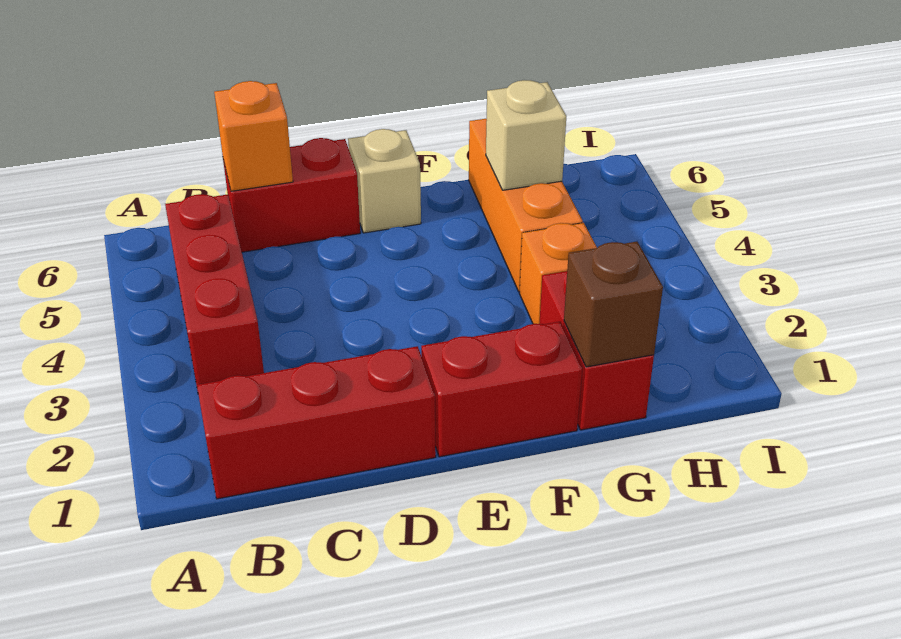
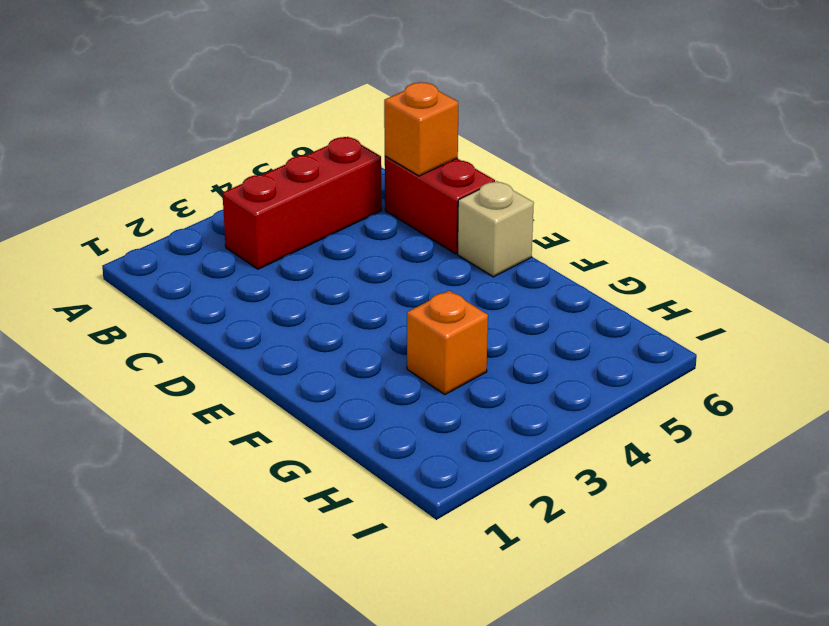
none -> red brick B1:D1 level 1
none -> red brick E1:F1 level 1

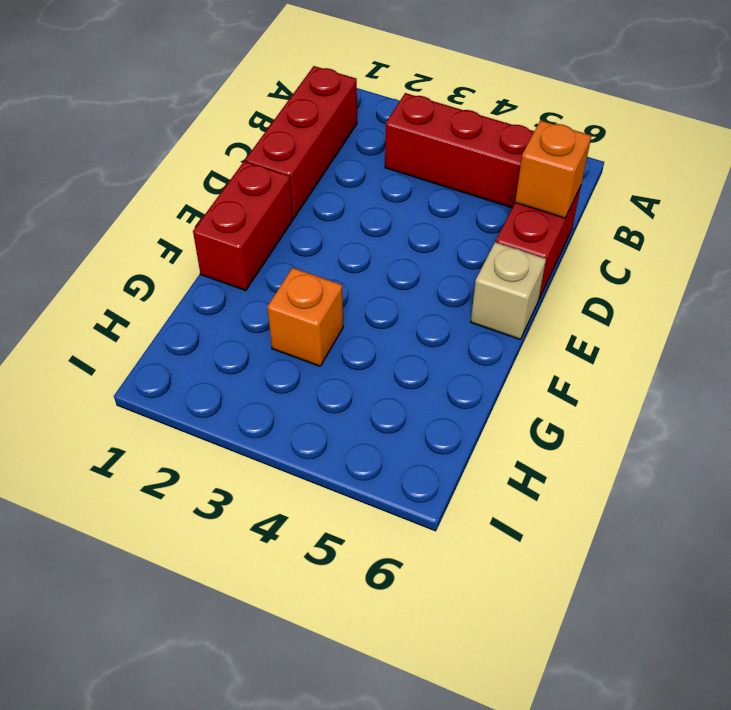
none -> red brick G1:G2 level 1
none -> orange brick G4:G6 level 1

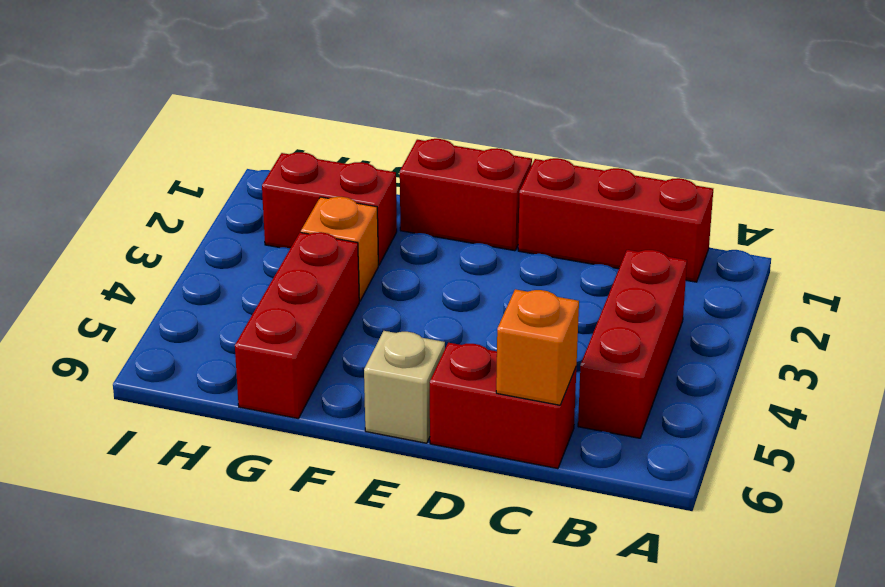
red brick G2:H2 level 1 -> red brick G1:G2 level 1
red brick G4:G6 level 1 -> orange brick G4:G6 level 1
none -> brown brick G1 level 2
none -> tan brick G5 level 2

